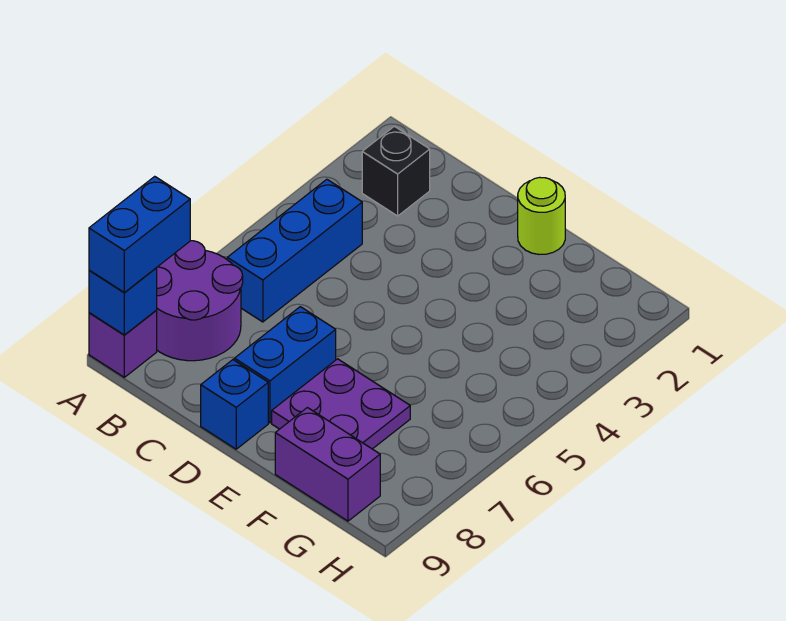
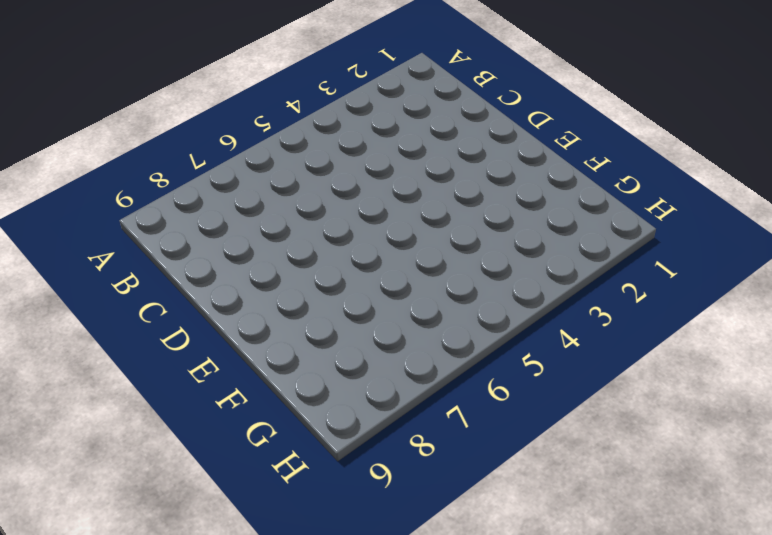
none -> purple round brick A7:B8 level 1
none -> purple brick A9 level 1

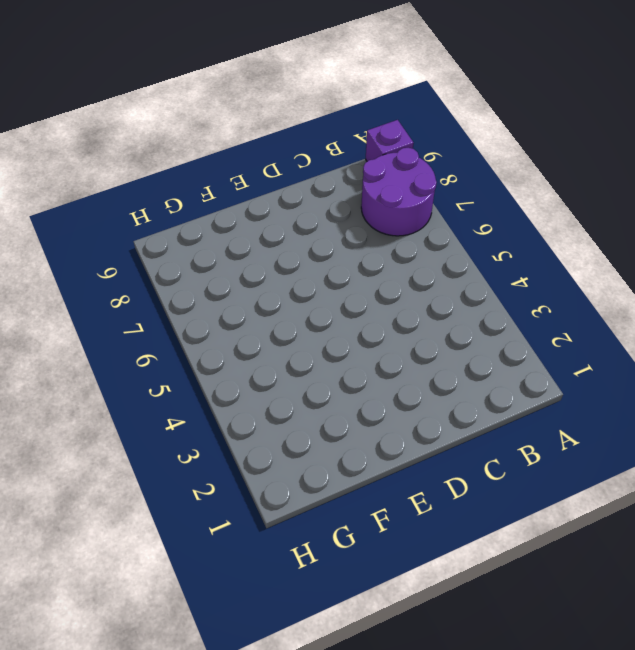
none -> black brick B2 level 1
none -> blue brick B4:B6 level 1

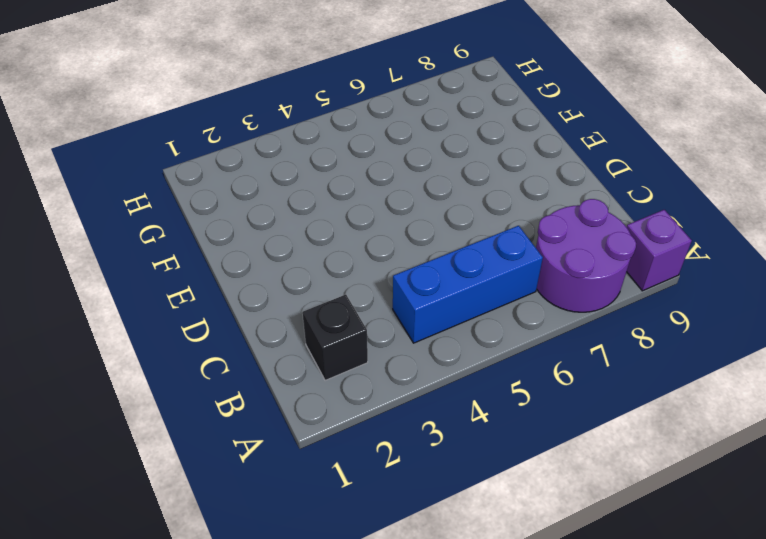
none -> blue brick D7:D8 level 1
none -> blue brick D9 level 1

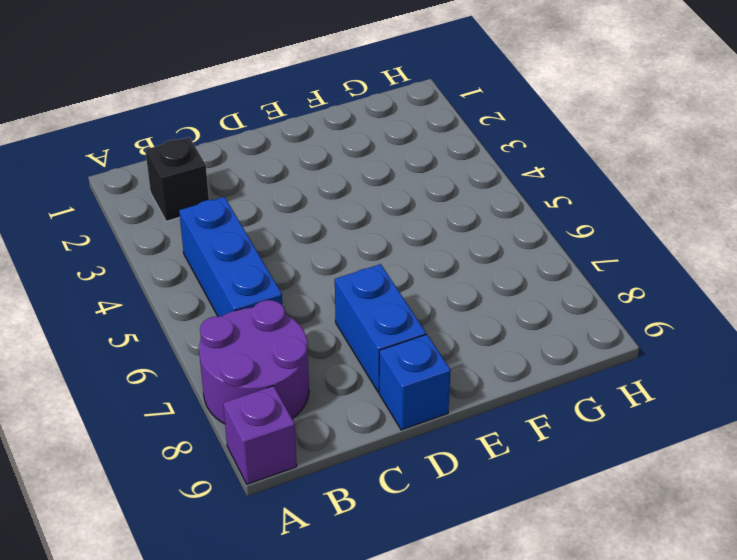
none -> lime round brick E1 level 1
none -> purple plate E7:F8 level 1

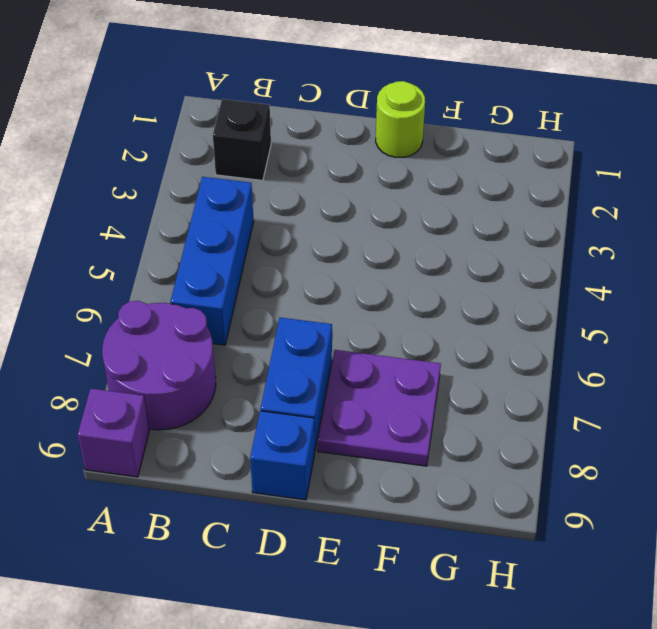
none -> purple brick F9:G9 level 1
none -> blue brick A9 level 2

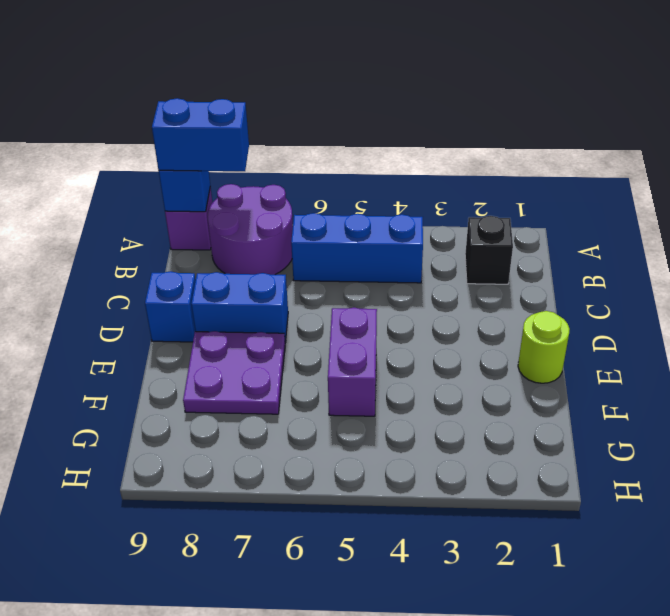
purple brick E5:F5 level 1 -> purple brick F9:G9 level 1

